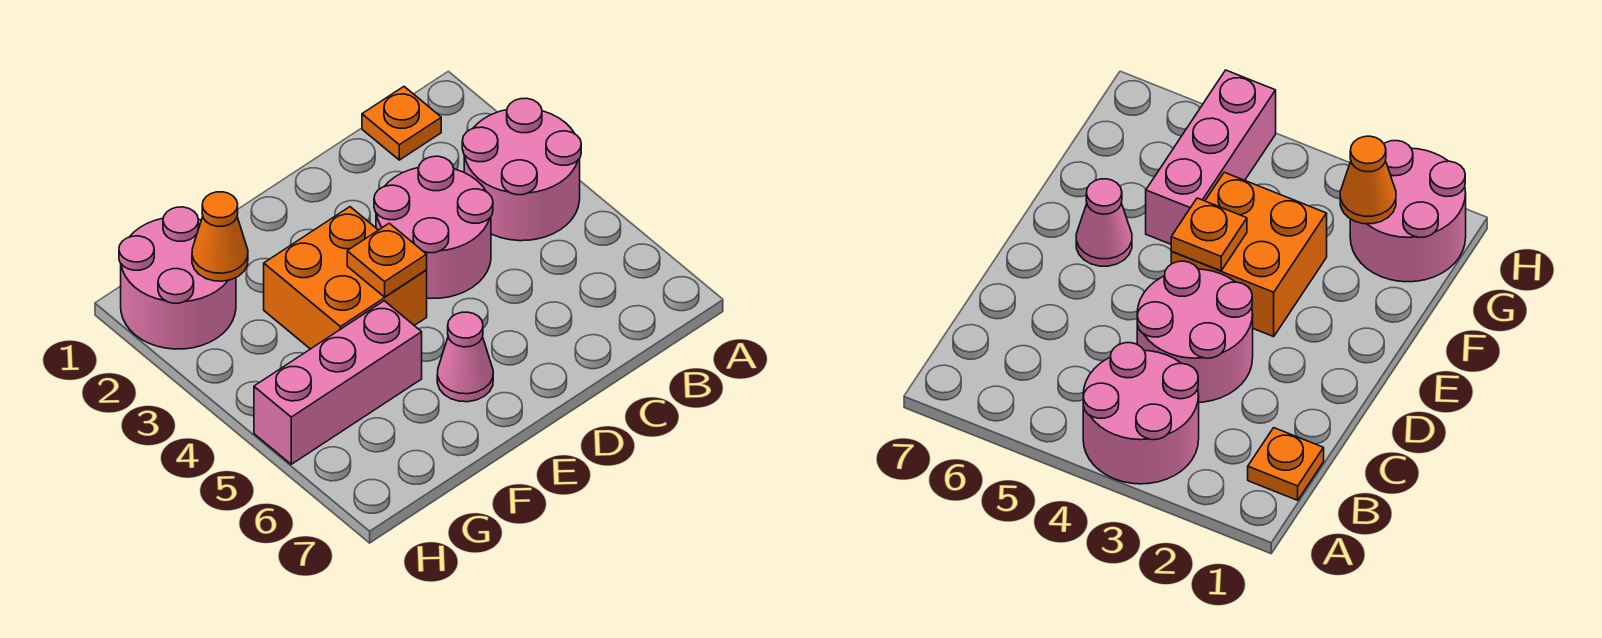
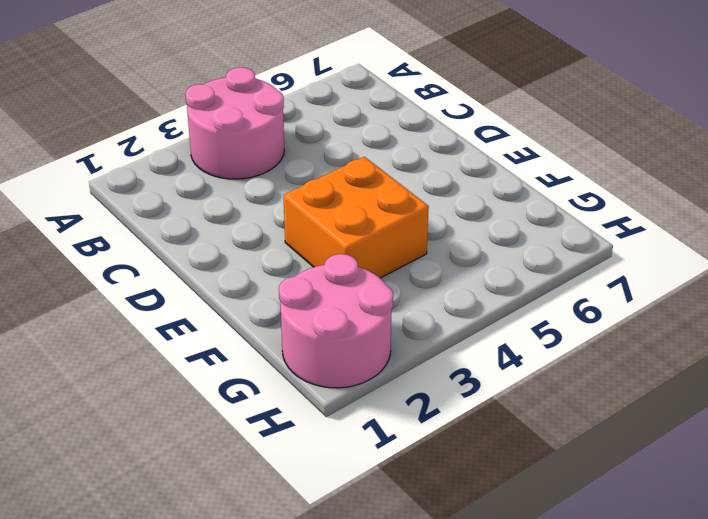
none -> orange plate B1 level 1
none -> pink round brick C3:D4 level 1

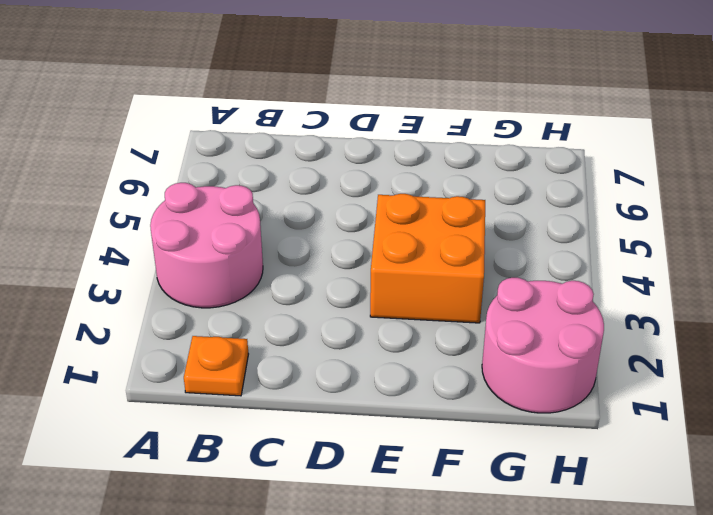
none -> pink round brick C3:D4 level 1
none -> pink cone E6 level 1

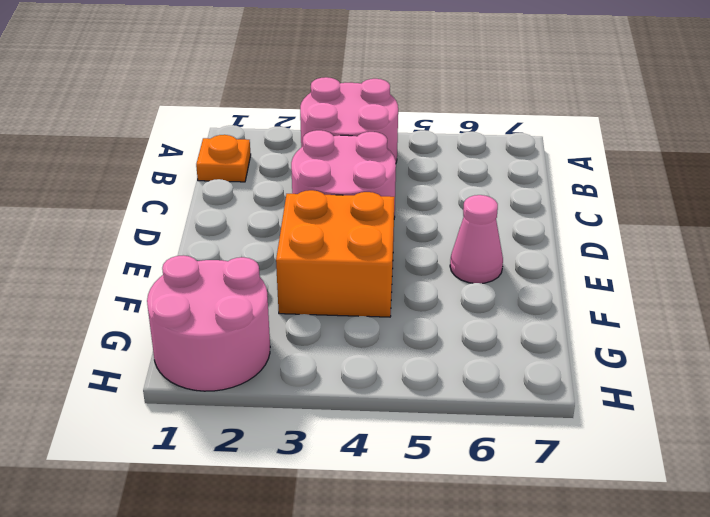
none -> pink brick F5:H5 level 1
none -> orange plate E4 level 2

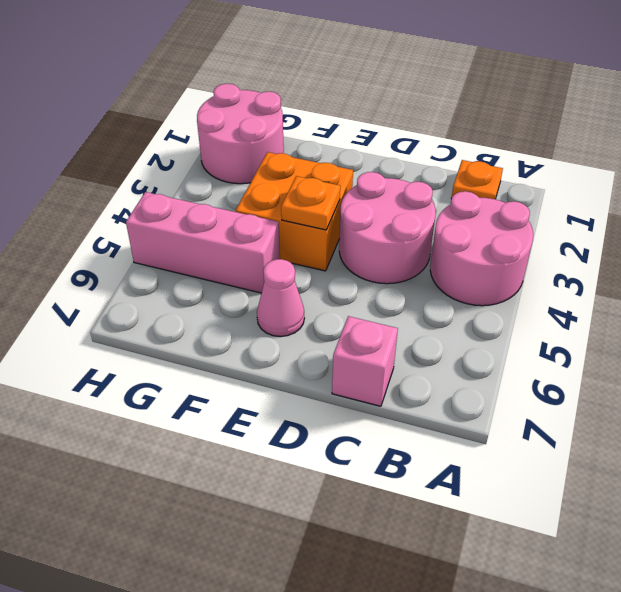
pink brick C7 level 1 -> none
none -> orange cone G2 level 2

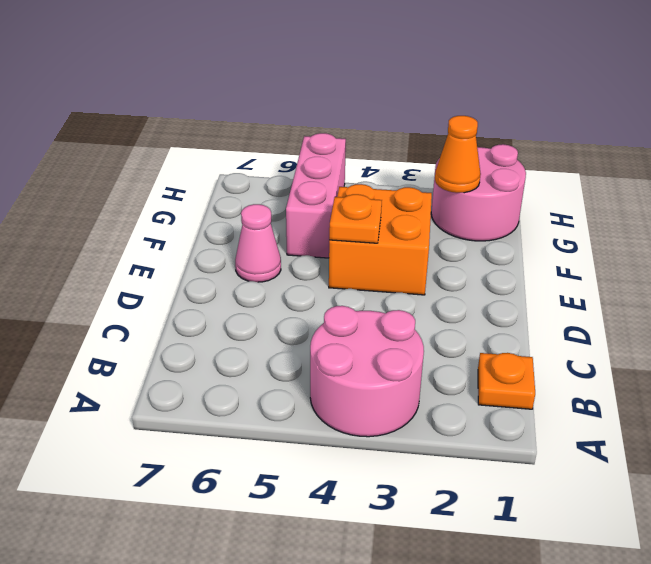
none -> pink round brick C3:D4 level 1

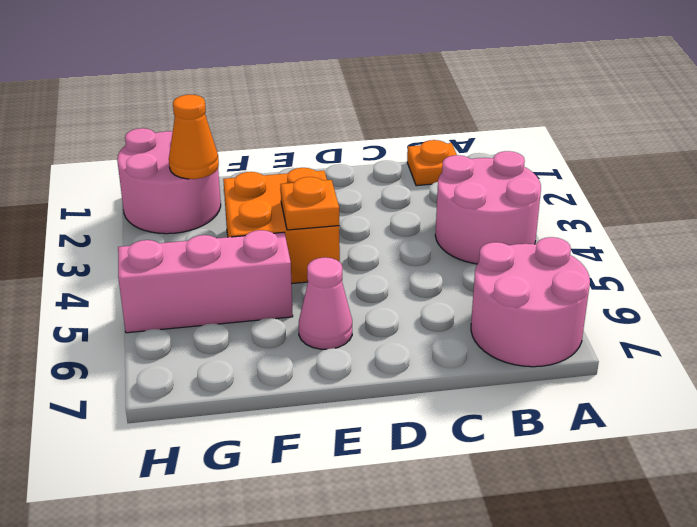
pink round brick A6:B7 level 1 -> pink round brick C3:D4 level 1

